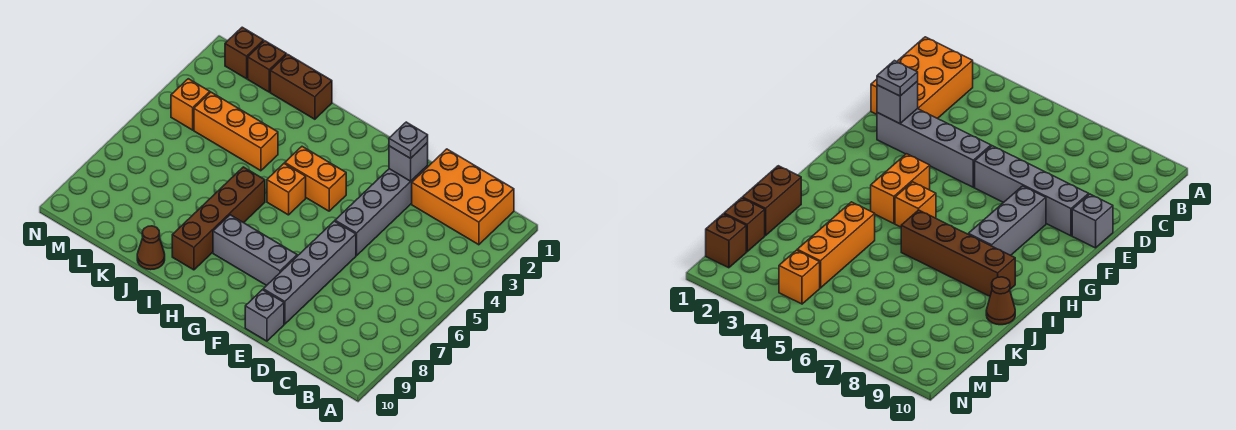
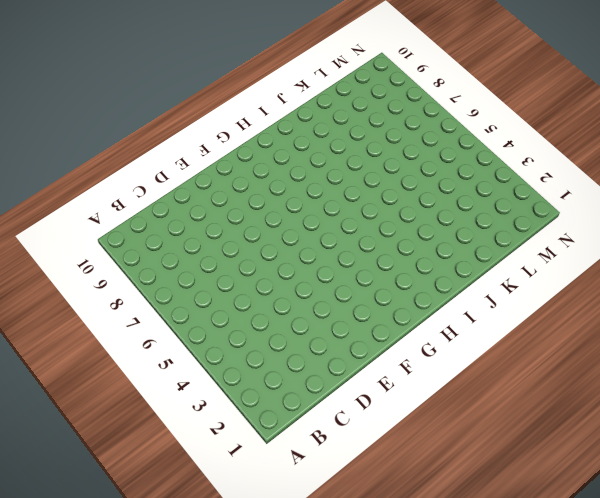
none -> orange brick B1:D2 level 1
none -> grey brick E2:E5 level 1
none -> grey brick E6:E9 level 1

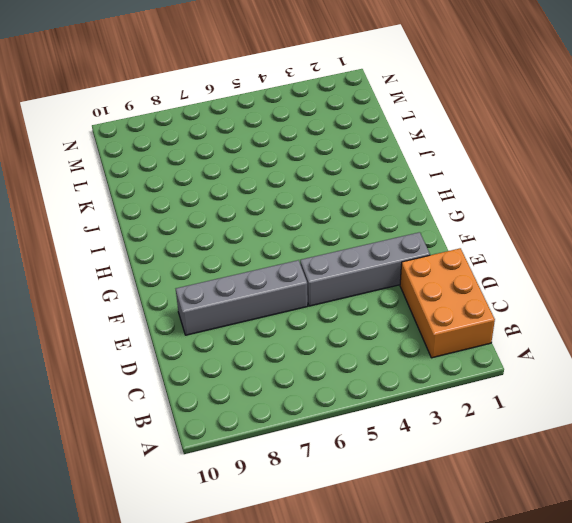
none -> grey brick E10 level 1
none -> grey brick F8:H8 level 1
none -> orange brick G4:H4 level 1

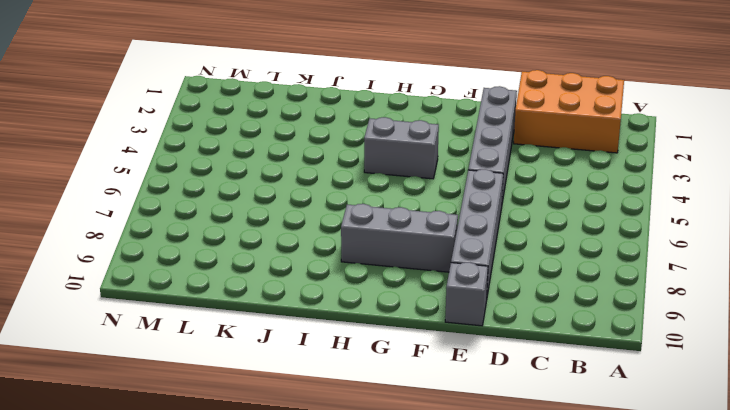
grey brick G4:H4 level 1 -> orange brick G4:H4 level 1
none -> orange brick H5 level 1
none -> brown brick I6:I9 level 1
none -> brown brick J1:K1 level 1

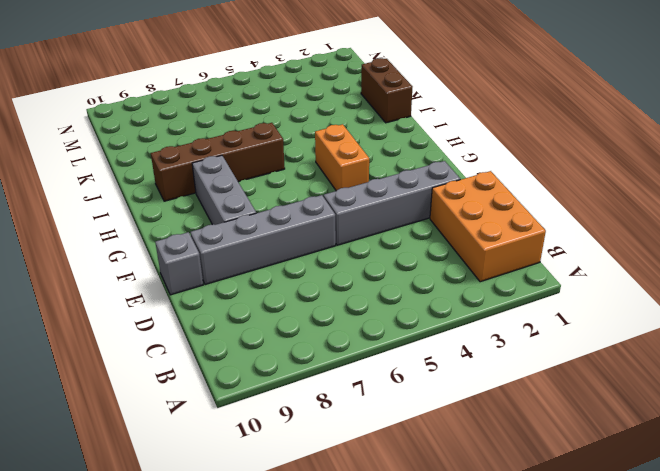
none -> orange brick H5 level 1
none -> orange brick J4:L4 level 1
none -> brown cone J10 level 1

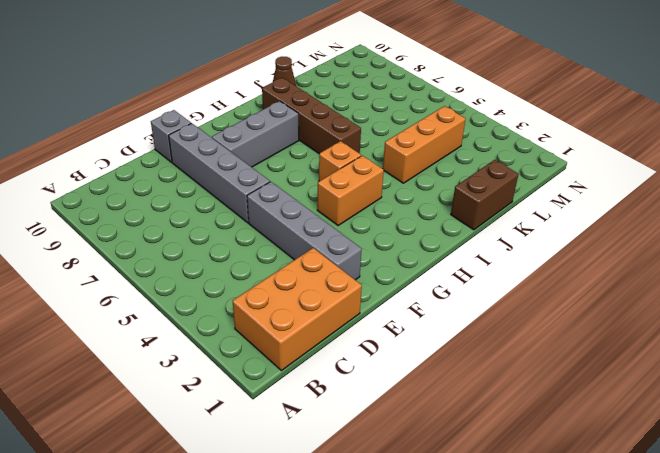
none -> brown brick L1 level 1
none -> brown brick M1 level 1
none -> orange brick M4 level 1

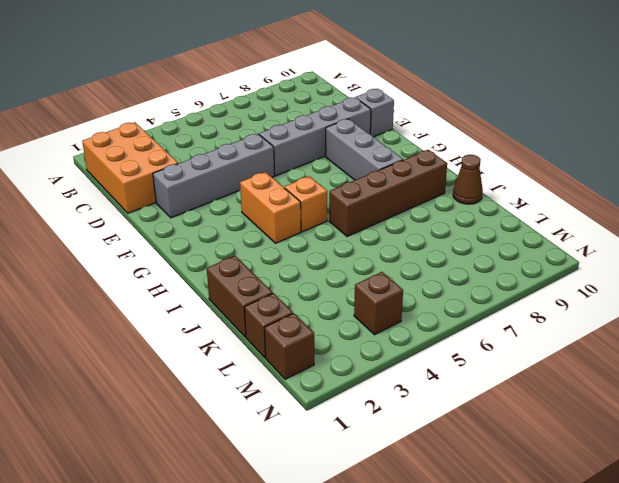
brown brick M4 level 1 -> orange brick M4 level 1
none -> orange brick J4:L4 level 1
none -> grey brick E2 level 2
none -> grey plate E2 level 3

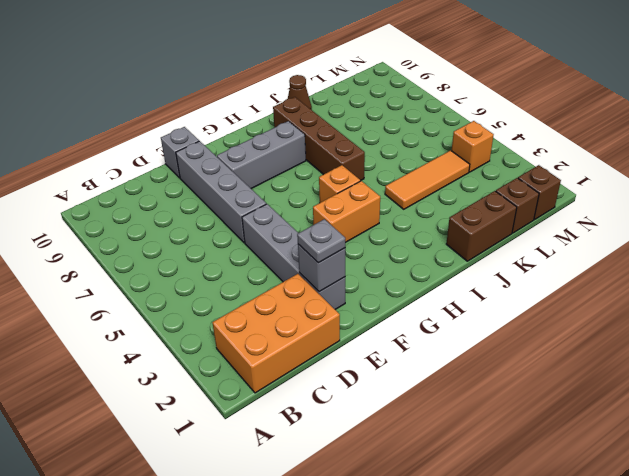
orange tile J4:L4 level 1 -> orange brick J4:L4 level 1

